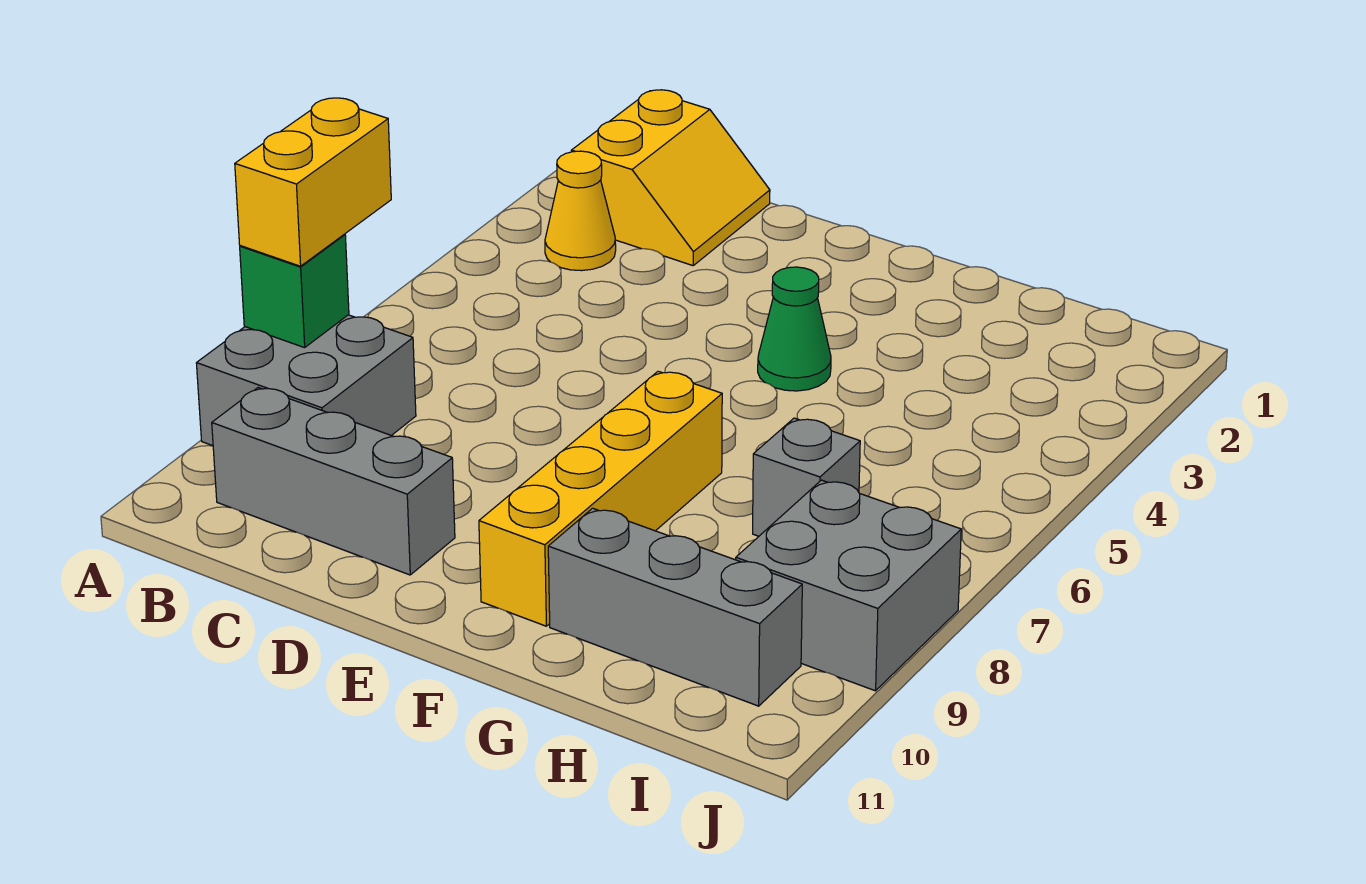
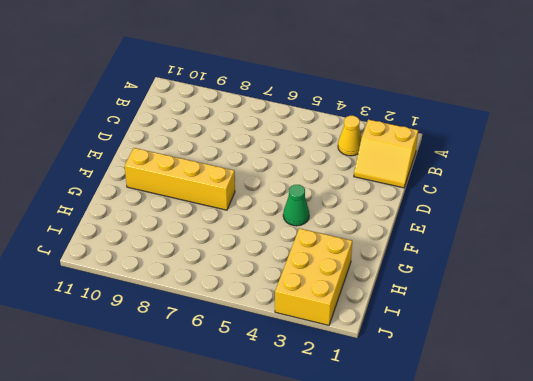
yellow brick H2:J3 level 1 -> none
none -> grey brick A8:B9 level 1
none -> grey brick B10:D10 level 1

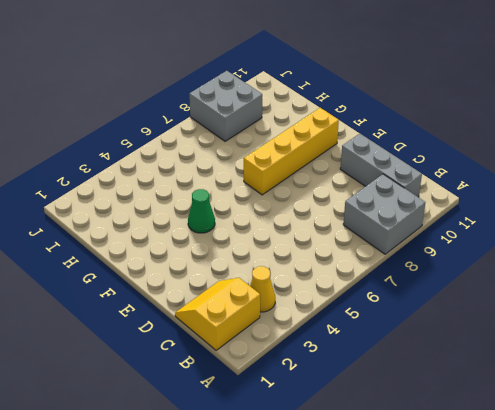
none -> grey brick G10:I10 level 1
none -> grey brick H7 level 1

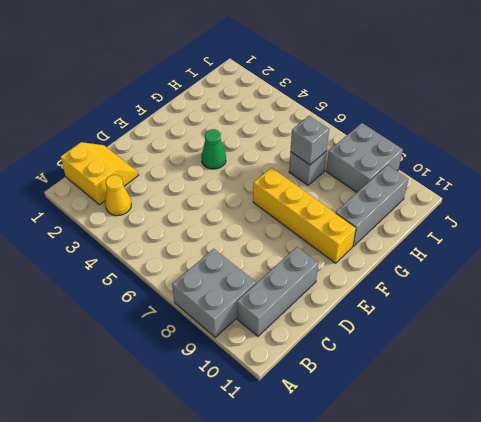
grey brick H7 level 2 -> none
none -> green brick A8 level 2
none -> yellow brick A7:A8 level 3

